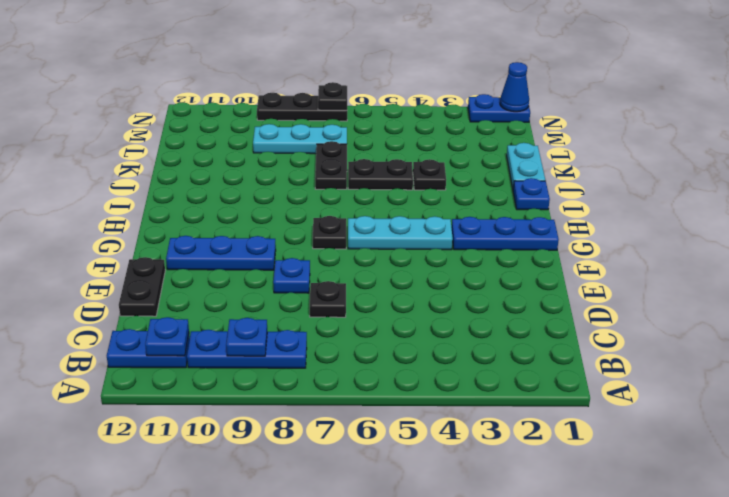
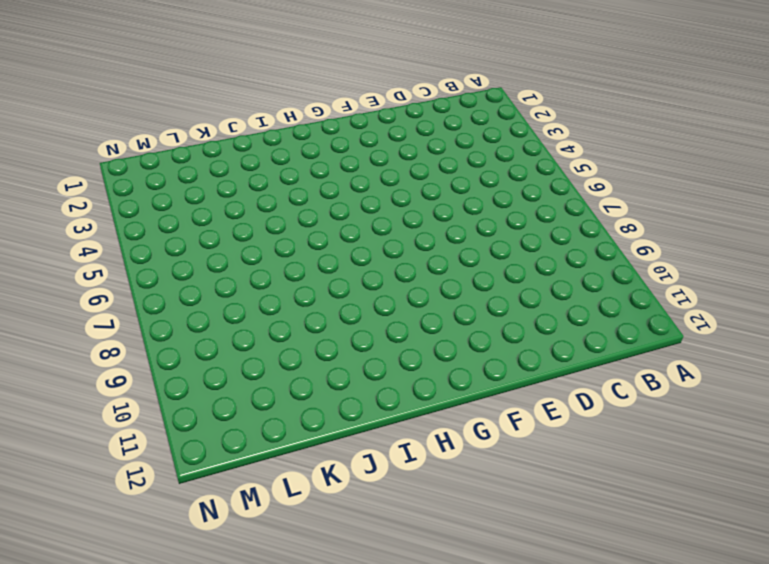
none -> blue plate B8:B10 level 1
none -> blue plate B11:B12 level 1
none -> black plate D7 level 1

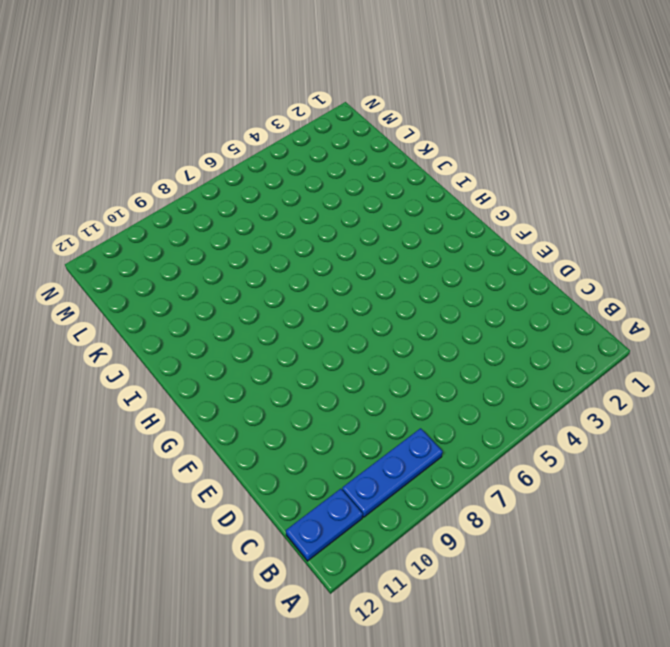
none -> black plate D7 level 1
none -> black plate D12:E12 level 1
none -> blue plate E8 level 1

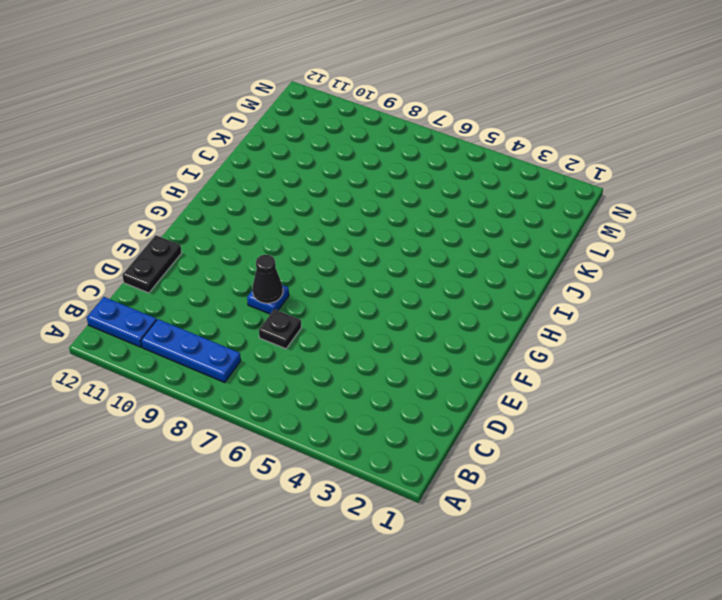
black cone E8 level 2 -> none
none -> blue plate F9:F11 level 1
none -> blue plate G1:G3 level 1
none -> cyan plate G4:G6 level 1

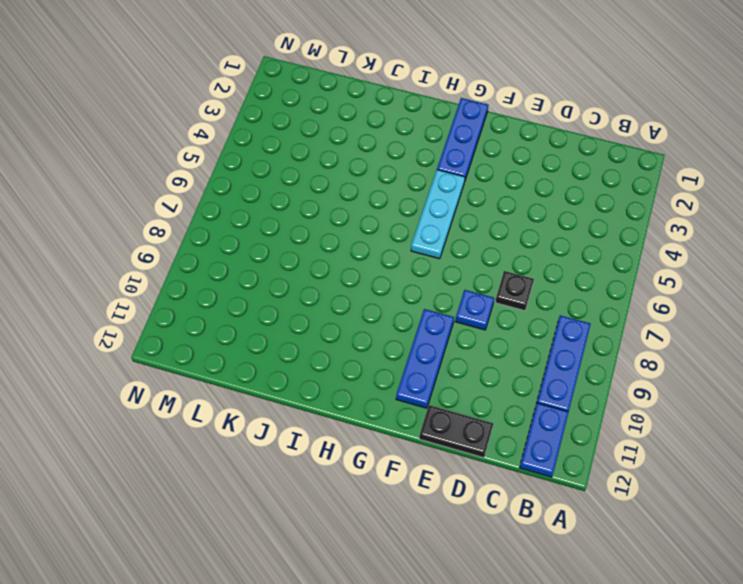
none -> black plate G7 level 1
none -> blue plate I1 level 1
none -> cyan plate J1:K1 level 1

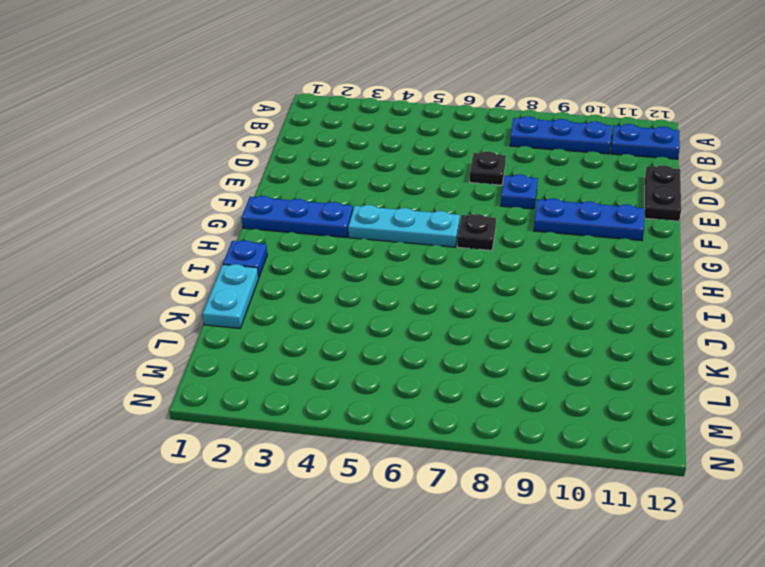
none -> black plate J4 level 1
none -> black plate J5:J6 level 1
none -> black plate J7:K7 level 1

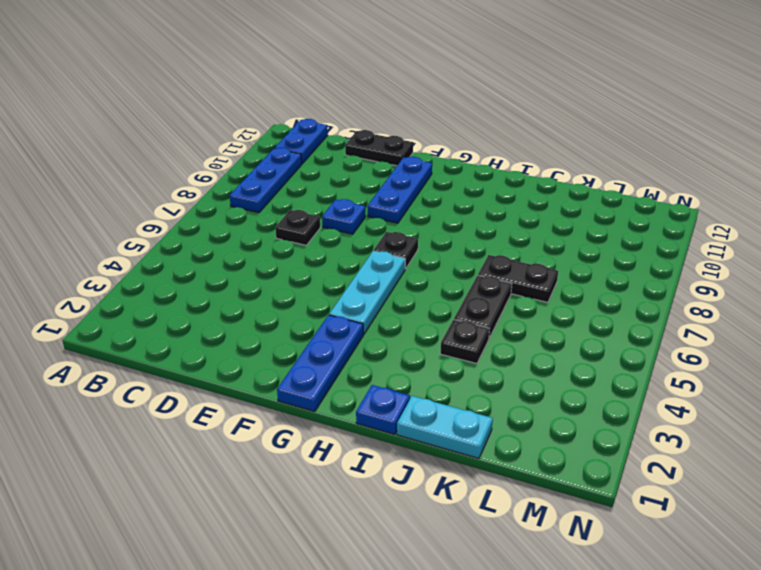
none -> cyan plate L7:L9 level 1
none -> blue plate N1:N2 level 1
none -> black plate N7:N9 level 1

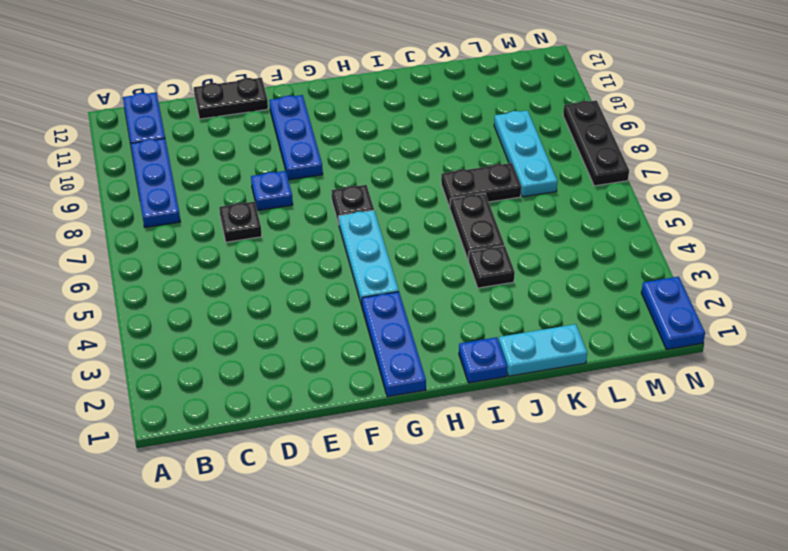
none -> blue plate B9 level 2
none -> blue plate B11 level 2
none -> blue cone N1 level 2

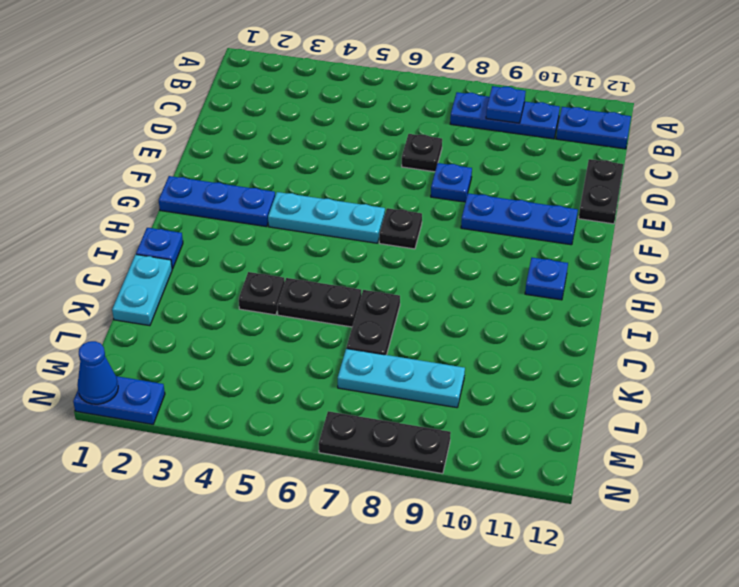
blue plate H11 level 1 -> blue plate B11 level 2
none -> black plate N7 level 2

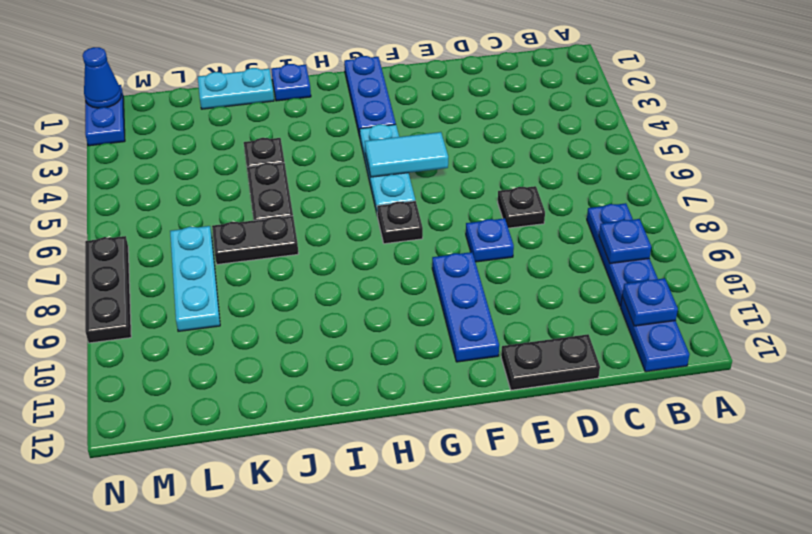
cyan tile F5:G5 level 2 -> none
none -> black plate N7 level 2

